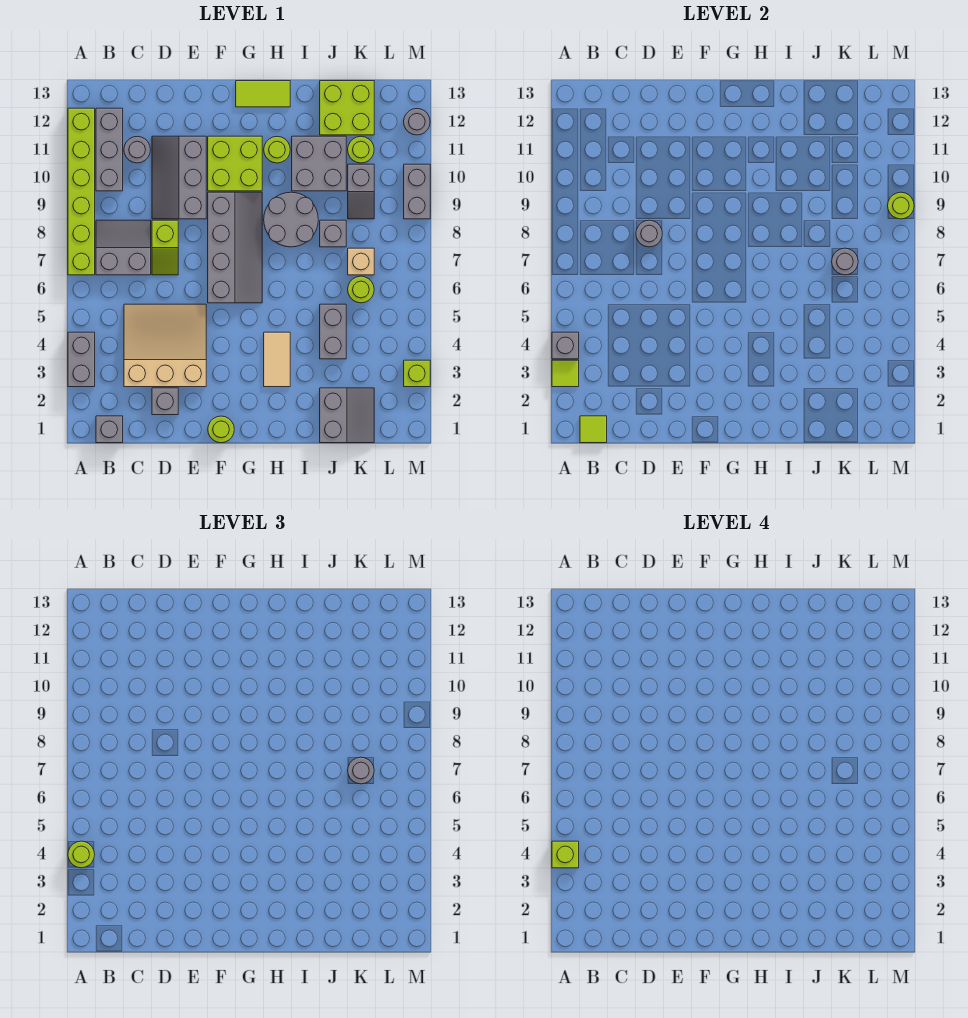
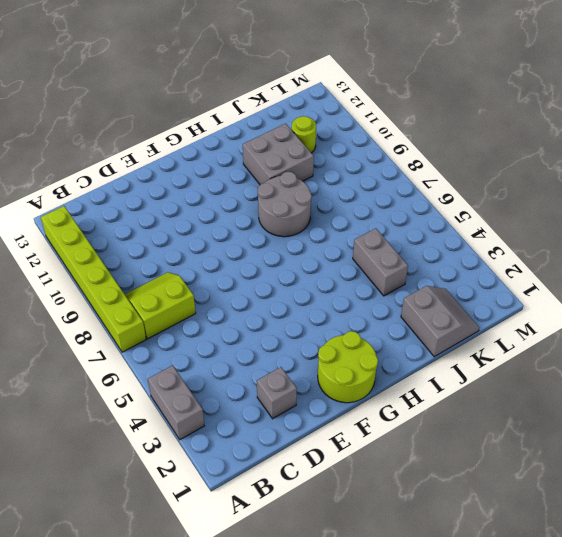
lime slope B7:C8 level 1 top 7 -> grey slope B7:C8 level 1 top 7
lime round brick F1:G2 level 1 -> lime round brick F1 level 1
none -> grey brick B1 level 1
none -> grey brick B10:B12 level 1
none -> tan slope C3:E5 level 1 top 3
none -> grey round brick C11 level 1

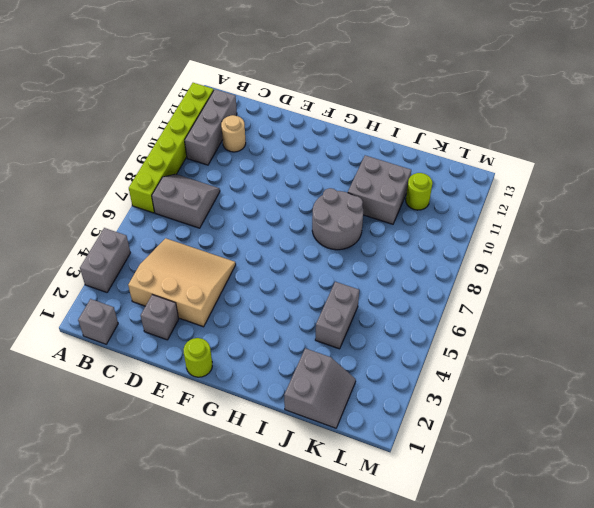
tan round brick C11 level 1 -> grey round brick C11 level 1
none -> lime slope D7:D8 level 1 top 8
none -> grey slope D9:E11 level 1 top E
none -> grey slope F6:G9 level 1 top F
none -> lime brick F10:G11 level 1

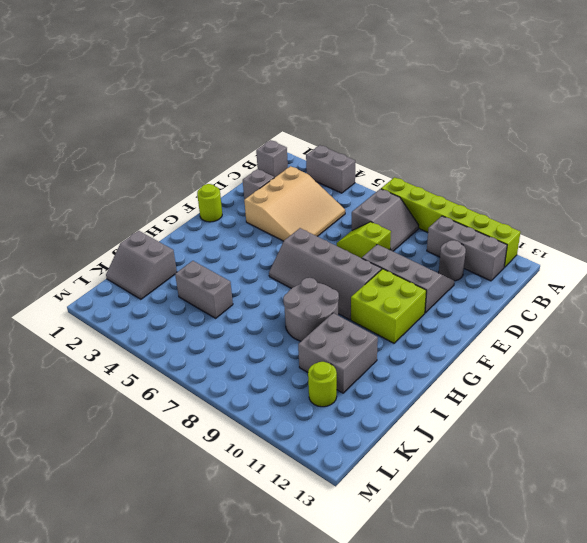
none -> lime tile G13:H13 level 1
none -> tan tile H3:H4 level 1
none -> lime round brick H11 level 1
none -> grey brick J8 level 1

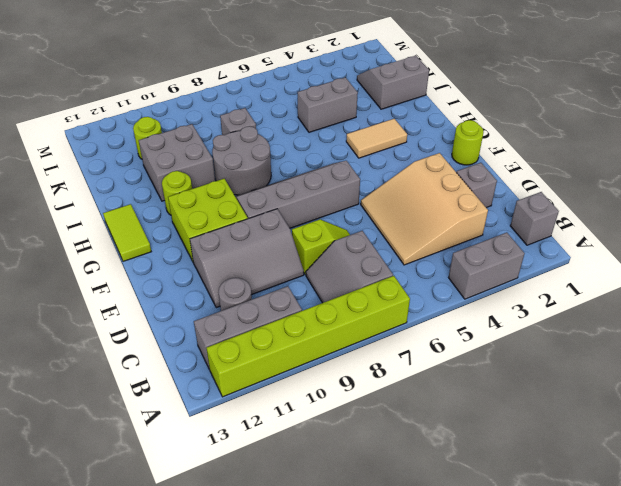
none -> lime brick J12:K13 level 1
none -> lime round brick K6 level 1
none -> tan brick K7 level 1
none -> grey slope K9:K10 level 1 top 10

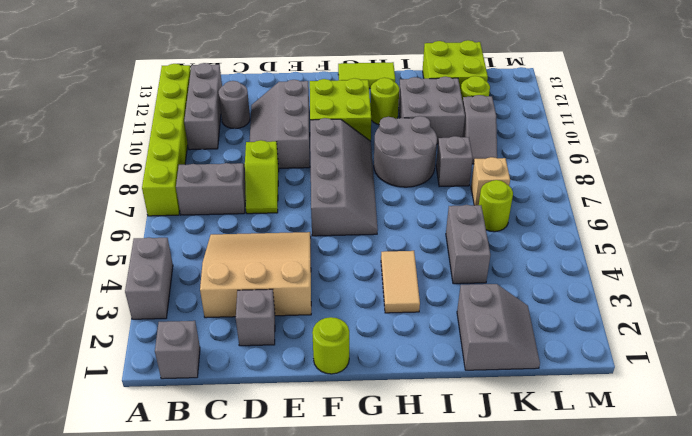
none -> lime brick M3 level 1
none -> grey brick M9:M10 level 1
none -> grey round brick M12 level 1
none -> lime tile A3 level 2

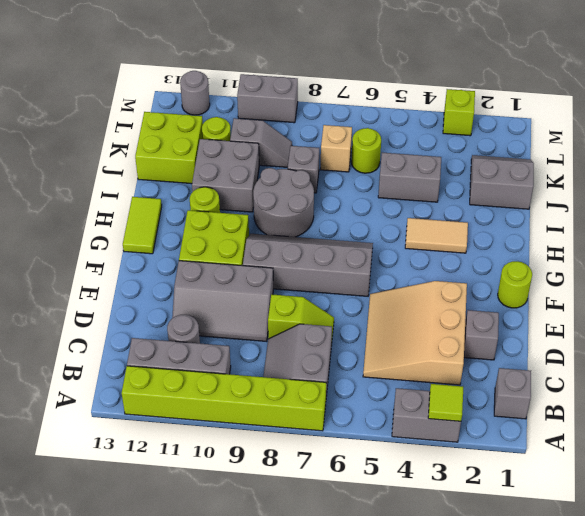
none -> grey brick A4 level 2
none -> lime tile B1 level 2
none -> grey round brick D8 level 2
none -> grey round brick K7 level 2

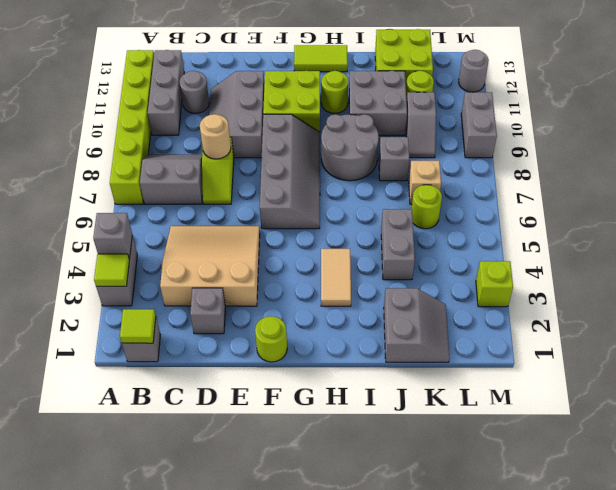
tan round brick D8 level 2 -> grey round brick D8 level 2
none -> grey round brick K7 level 2
none -> lime round brick M9 level 2
none -> lime round brick A4 level 3
none -> grey round brick K7 level 3

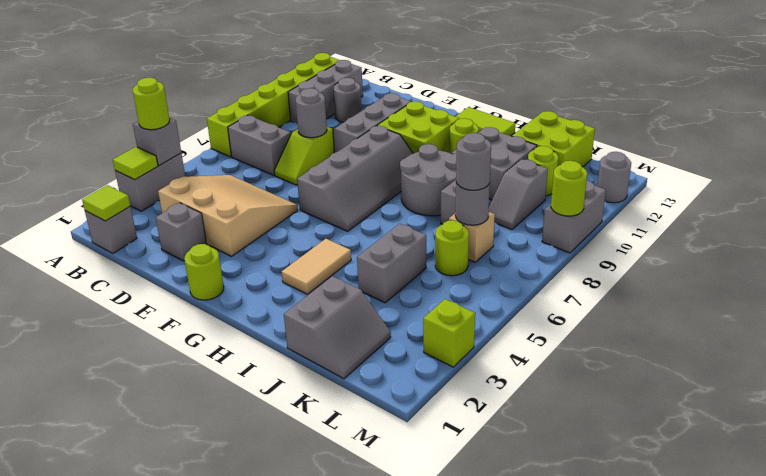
none -> lime brick A4 level 4

